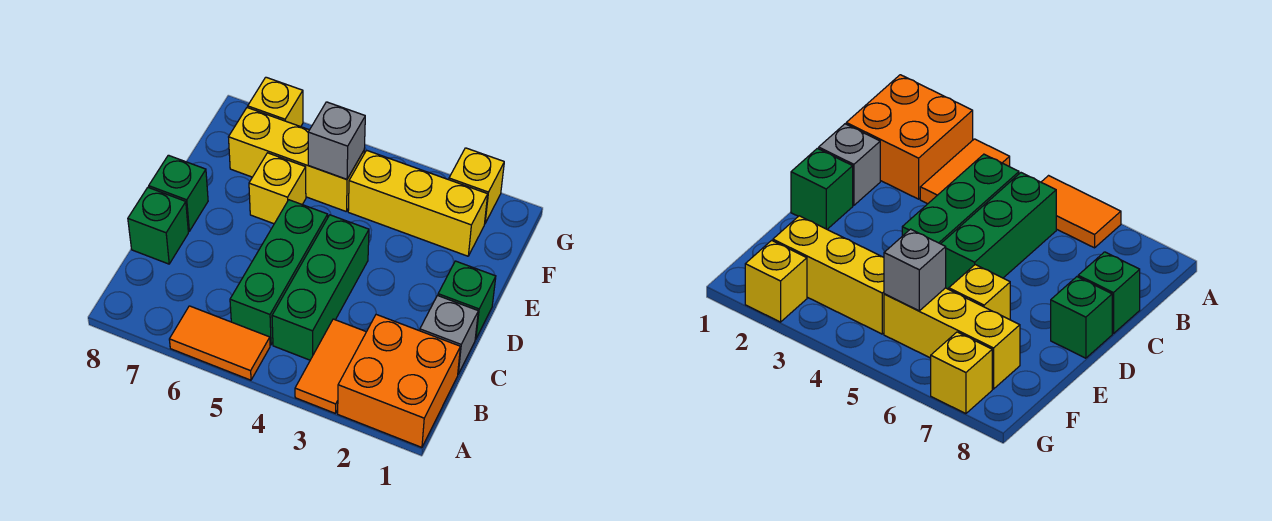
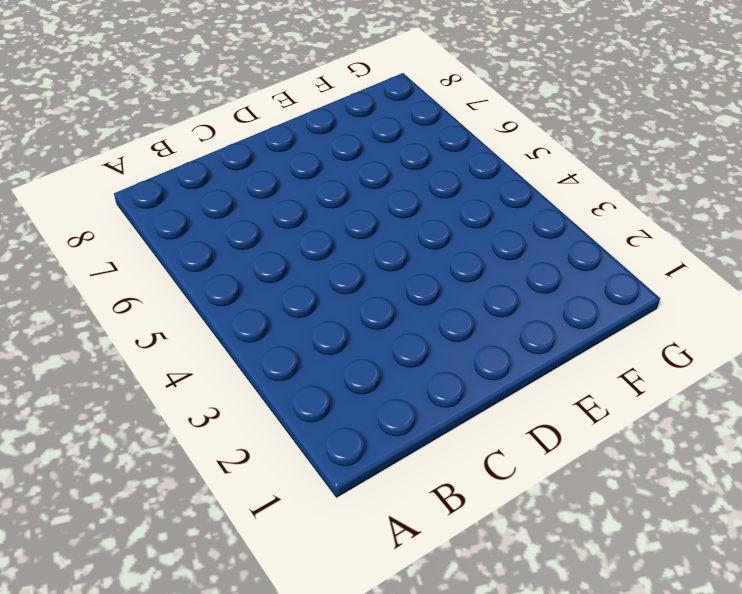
none -> orange brick A1:B2 level 1
none -> orange tile A3:B3 level 1
none -> orange tile A5:A6 level 1

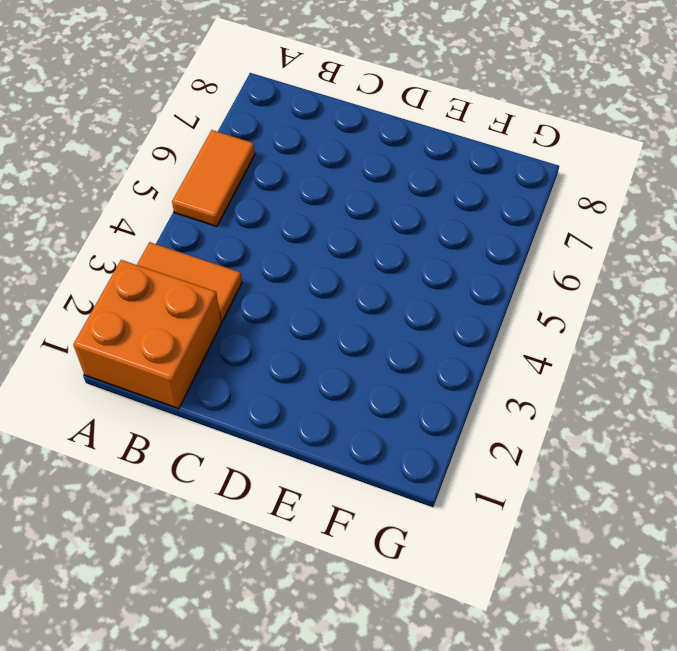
none -> green brick B4:D4 level 1
none -> green brick B5:D5 level 1
none -> grey brick C1 level 1

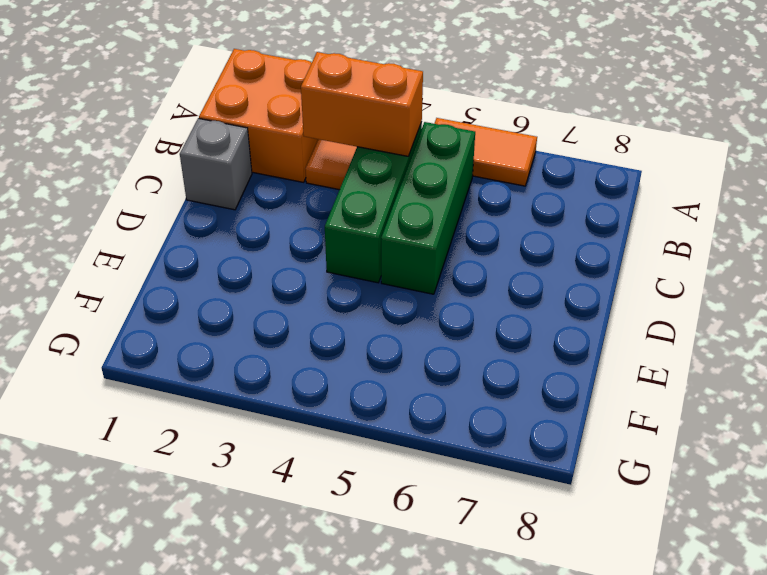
orange brick B3:B4 level 2 -> none
none -> green brick C8 level 1
none -> green brick D1 level 1
none -> green brick D8 level 1

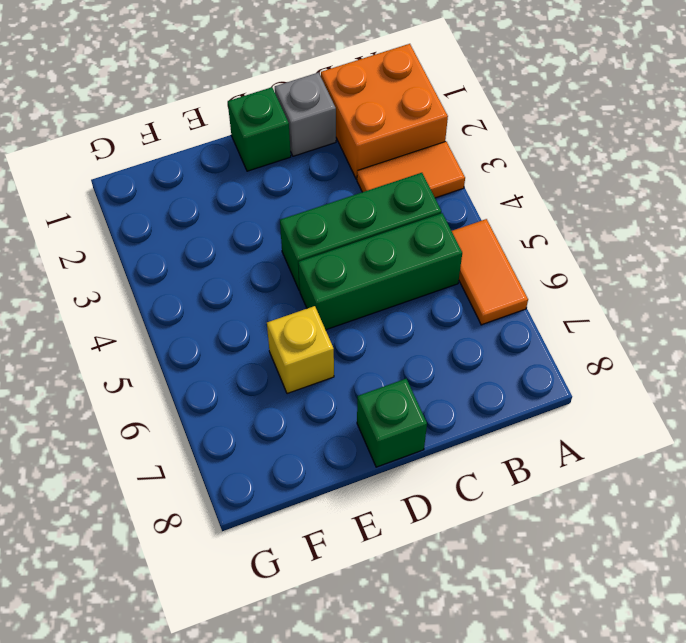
none -> green brick C8 level 1
none -> yellow brick F2:F4 level 1
none -> yellow brick F5:F7 level 1

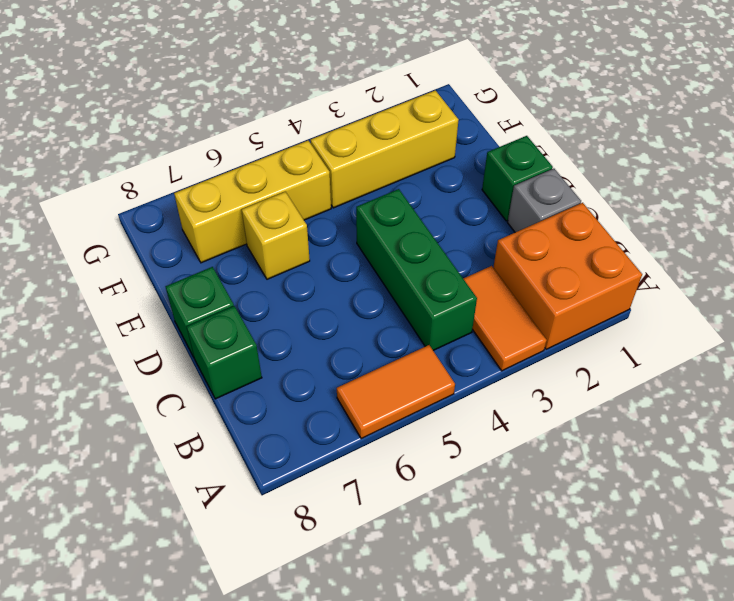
none -> green brick B5:D5 level 1
none -> yellow brick G2 level 1
none -> yellow brick G7 level 1

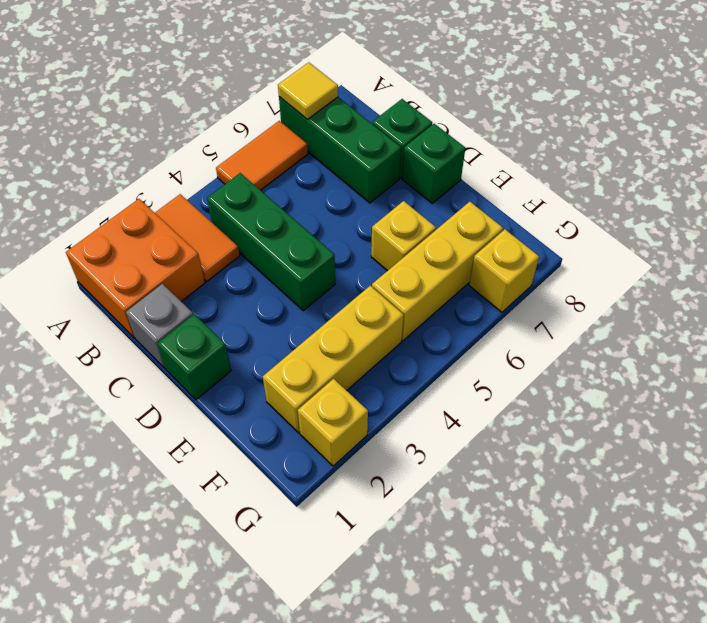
green brick A7:C7 level 1 -> green brick B5:D5 level 1
yellow tile A7 level 2 -> none
none -> grey brick F5 level 2

